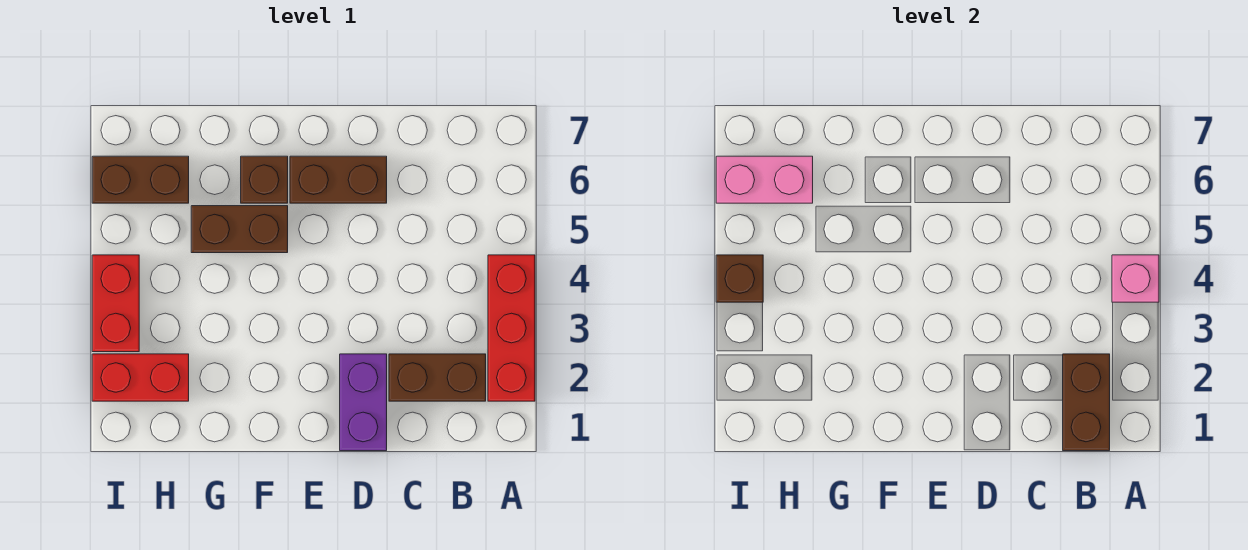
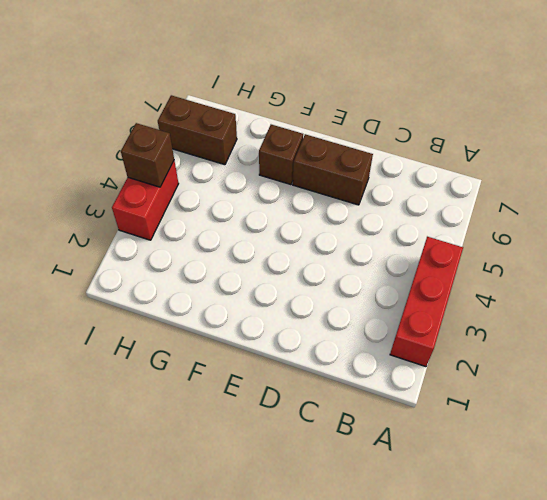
none -> brown brick B2:C2 level 1
none -> purple brick D1:D2 level 1
none -> brown brick F5:G5 level 1

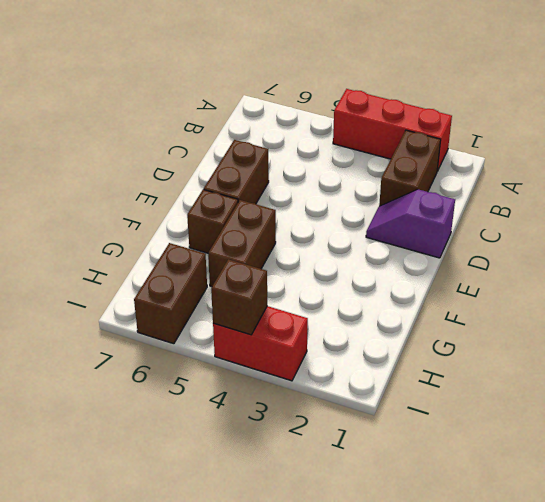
purple slope D1:D2 level 1 top 1 -> purple brick D1:D2 level 1
none -> red brick H2:I2 level 1
none -> pink brick A4 level 2
none -> brown brick B1:B2 level 2

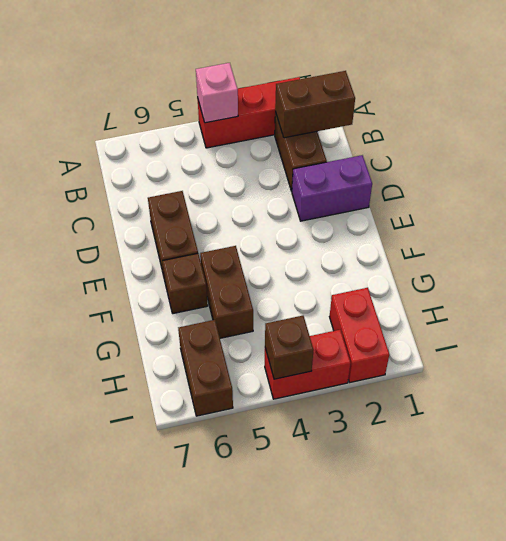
none -> pink brick H6:I6 level 2

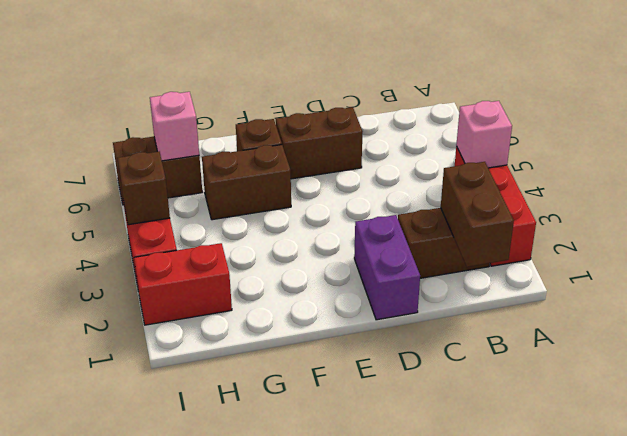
pink brick H6 level 2 -> pink brick H6:I6 level 2

